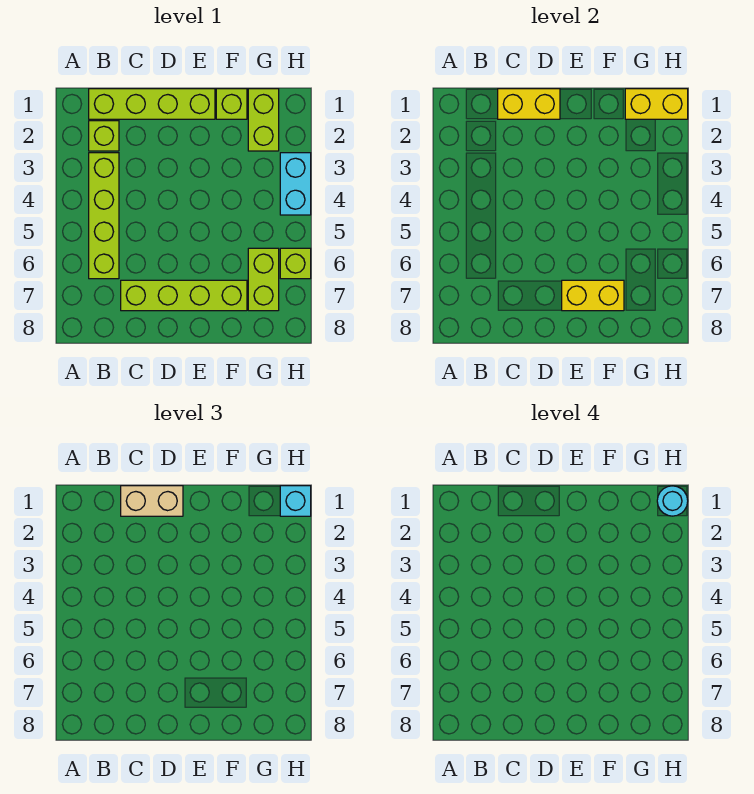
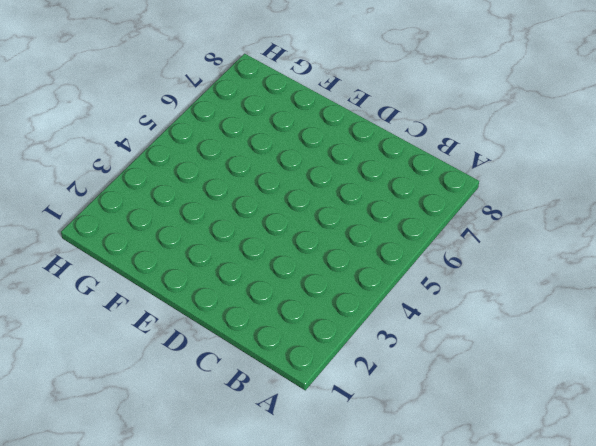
none -> lime brick B1:E1 level 1
none -> lime brick B2 level 1
none -> lime brick B3:B6 level 1

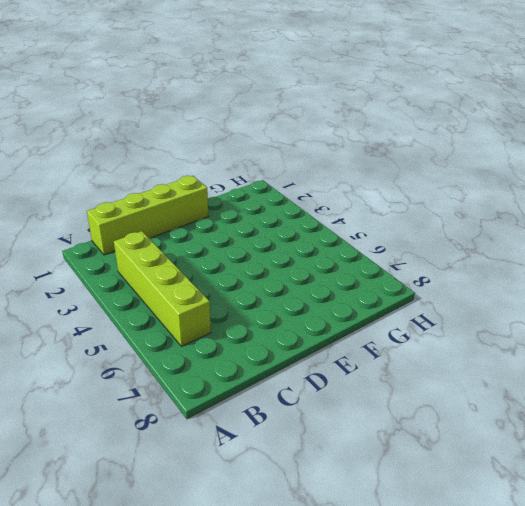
none -> lime brick B2 level 1
none -> lime brick C7:F7 level 1
none -> lime brick F1 level 1

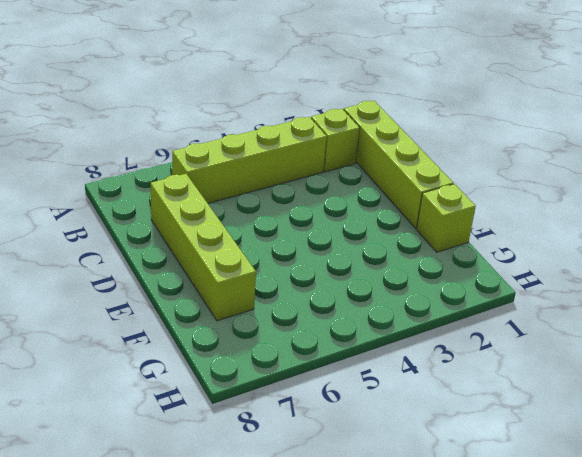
none -> lime brick G1:G2 level 1
none -> lime brick G6:G7 level 1
none -> cyan brick H3:H4 level 1

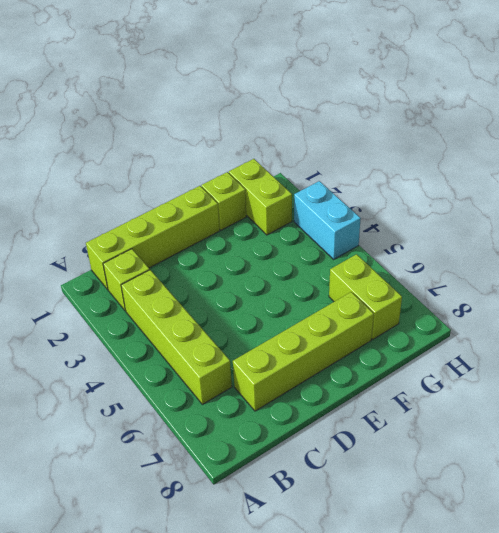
none -> lime brick H6 level 1
none -> yellow brick C1:D1 level 2
none -> yellow brick E7:F7 level 2

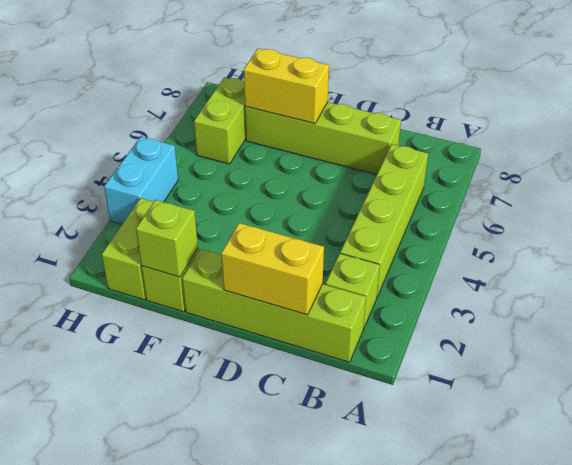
lime brick F1 level 2 -> lime brick H6 level 1
none -> yellow brick G1:H1 level 2
none -> tan brick C1:D1 level 3
none -> cyan brick H1 level 3

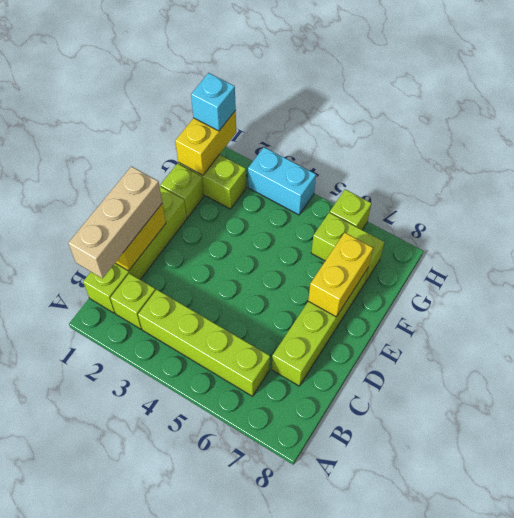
tan brick B1:D1 level 3 -> tan brick C1:D1 level 3
none -> cyan round brick H1 level 4

